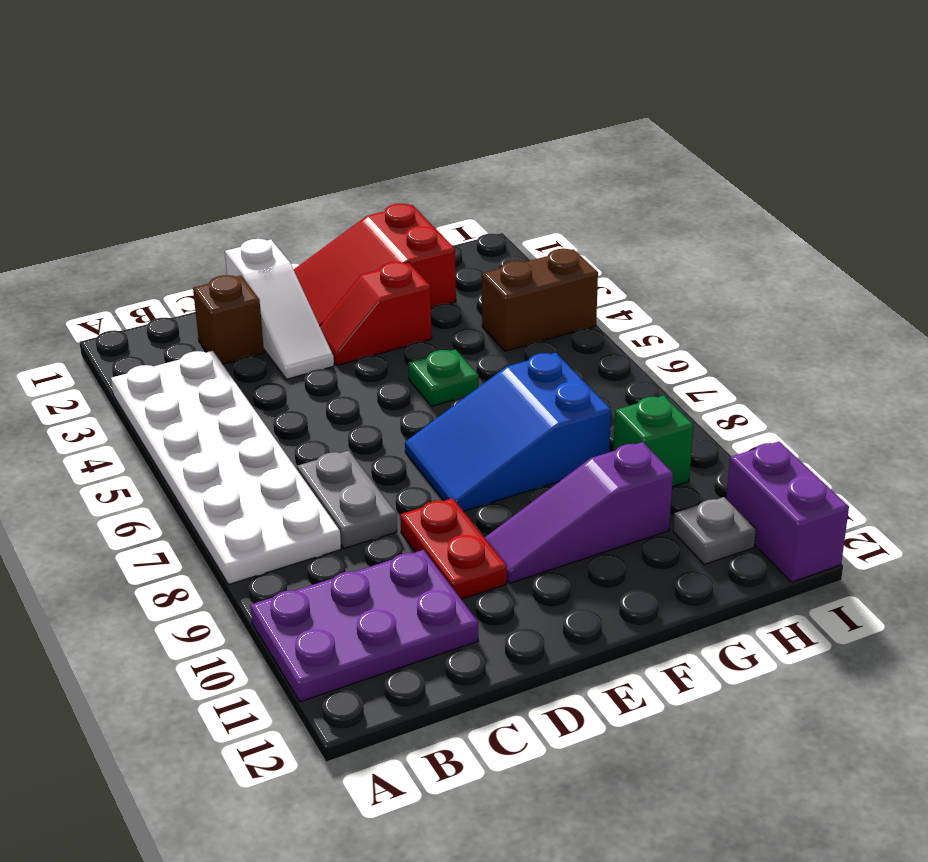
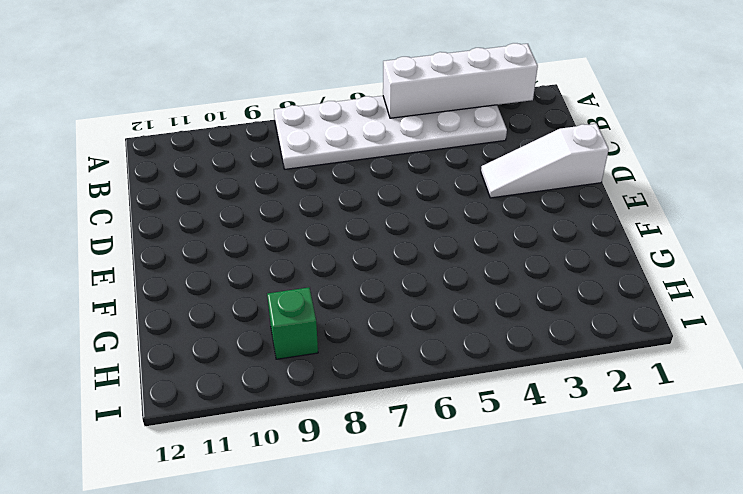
white brick A2:A5 level 2 -> none
none -> purple plate A10:C11 level 1
none -> brown brick C2 level 1
none -> grey plate C7:C8 level 1

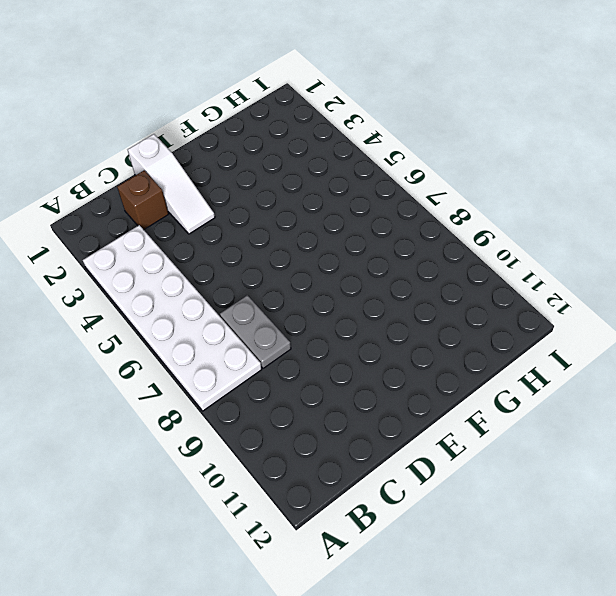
none -> purple plate A10:C11 level 1
none -> red plate D9:D10 level 1
none -> red slope E1:G2 level 1 top G

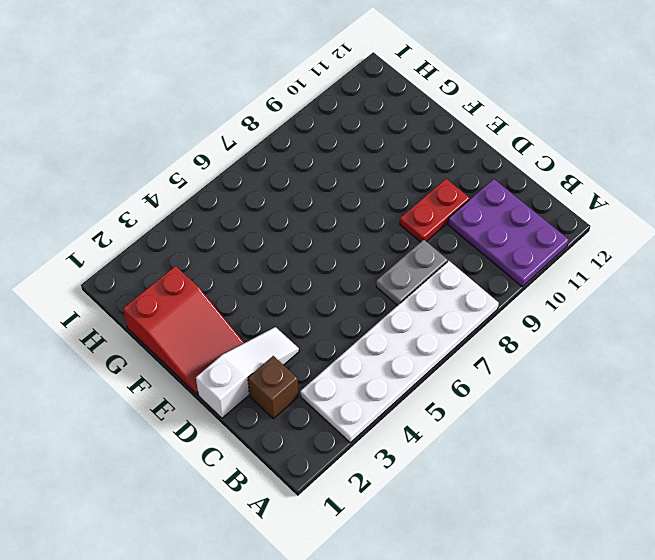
none -> red slope E3:F3 level 1 top F
none -> blue slope E7:G8 level 1 top G
none -> purple slope E10:G10 level 1 top G

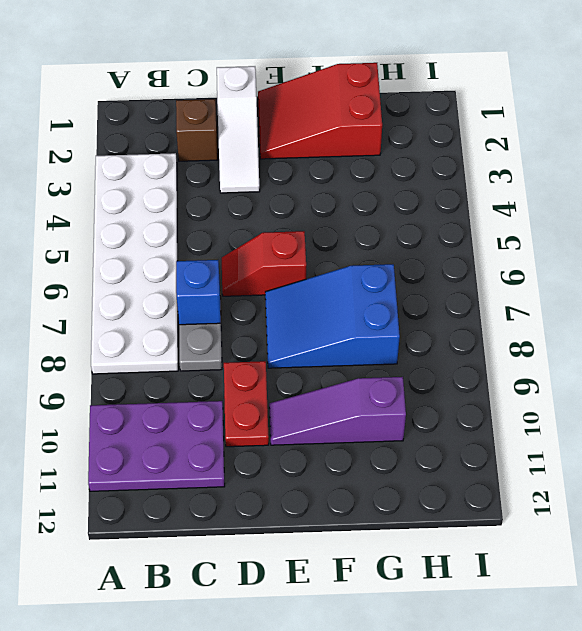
blue brick C7 level 2 -> none
red slope D6:E6 level 1 top E -> red slope E3:F3 level 1 top F
none -> green plate F5 level 1
none -> brown brick H4:I4 level 1
none -> green brick H9 level 1

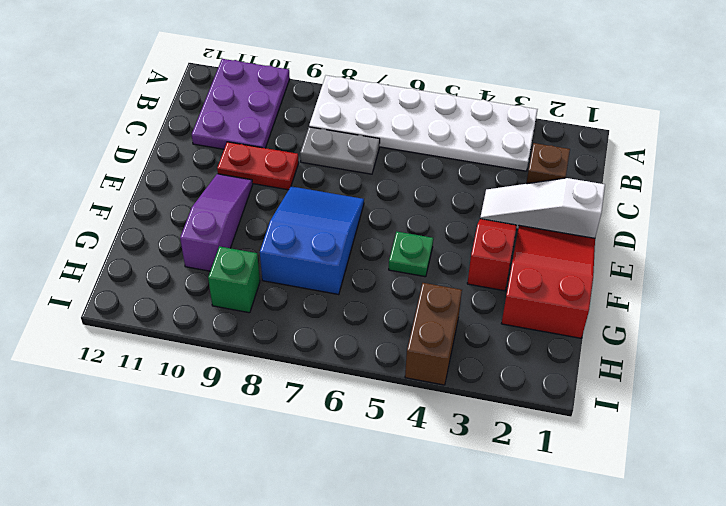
none -> grey plate H11 level 1
none -> purple brick I11:I12 level 1

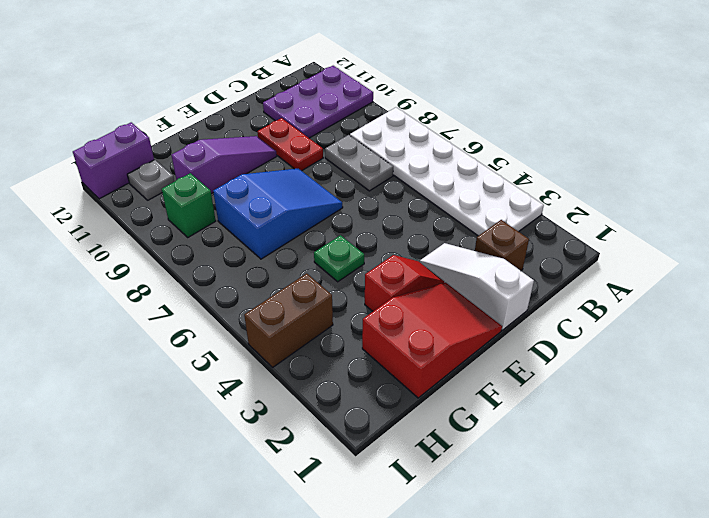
purple brick H12:I12 level 1 -> purple brick I11:I12 level 1

